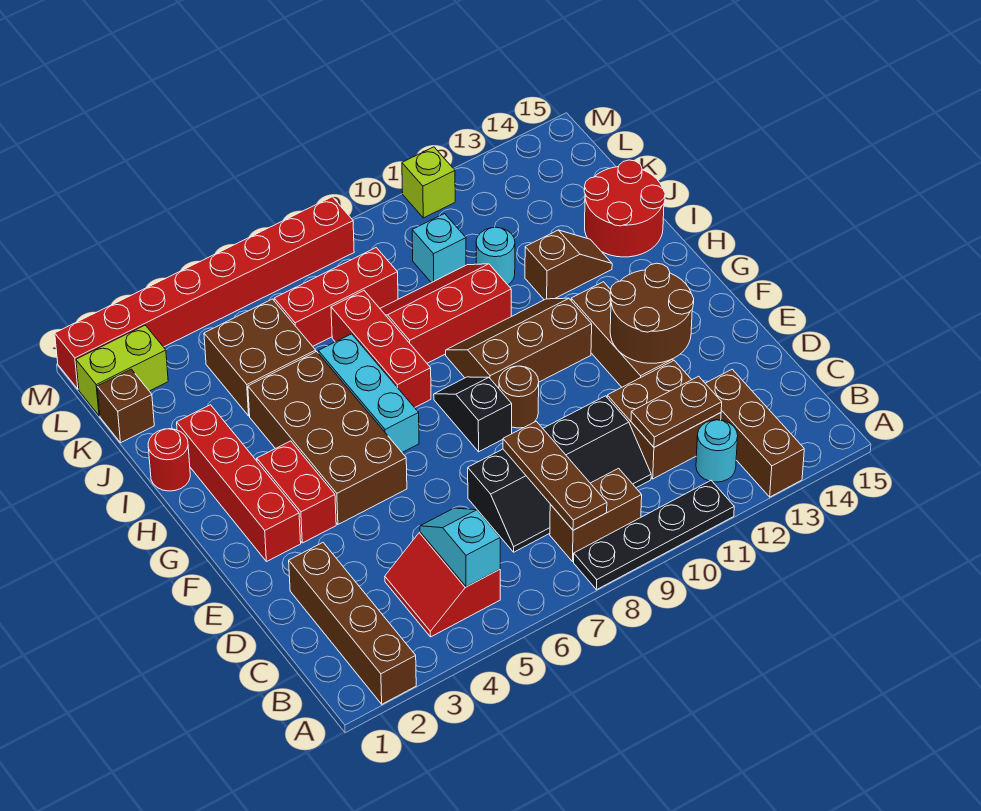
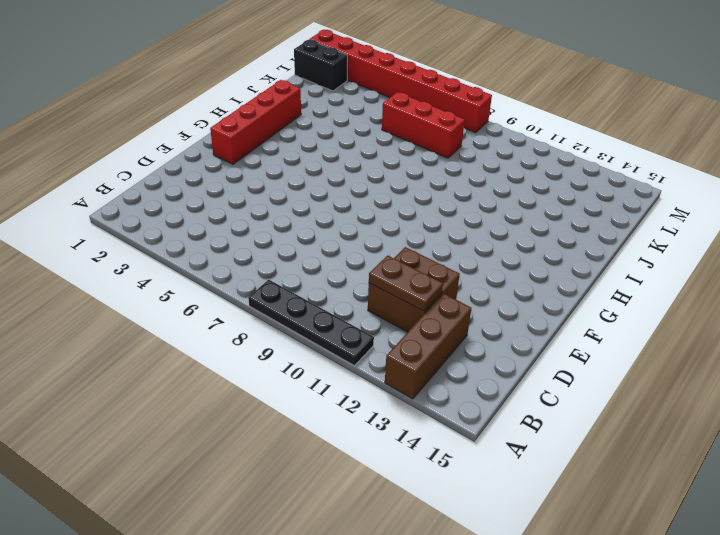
black brick L1:L2 level 1 -> lime brick L1:L2 level 1
none -> brown brick A2:D2 level 1
none -> red slope B4:C5 level 1 top 5
none -> brown brick B8:B9 level 1
none -> cyan round brick B12 level 1

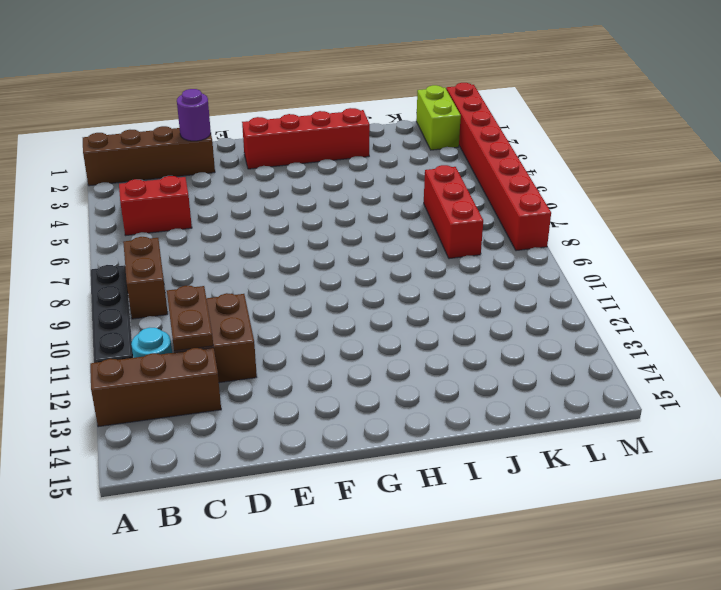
purple round brick D2 level 2 -> none
none -> black slope C7:D10 level 1 top D
none -> brown brick E12:G12 level 1
none -> red brick F3:G3 level 1
none -> brown brick F4:I5 level 1

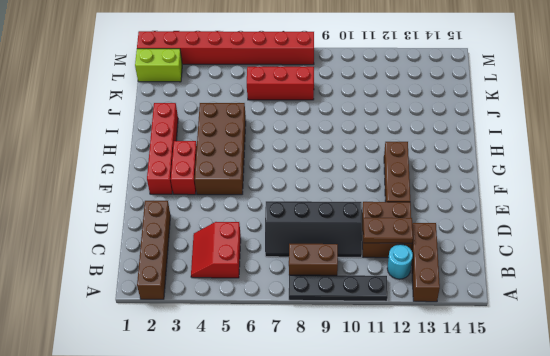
none -> black slope F8:G8 level 1 top F
none -> brown round brick F9 level 1
none -> cyan brick G6:I6 level 1
none -> brown slope G9:H11 level 1 top G

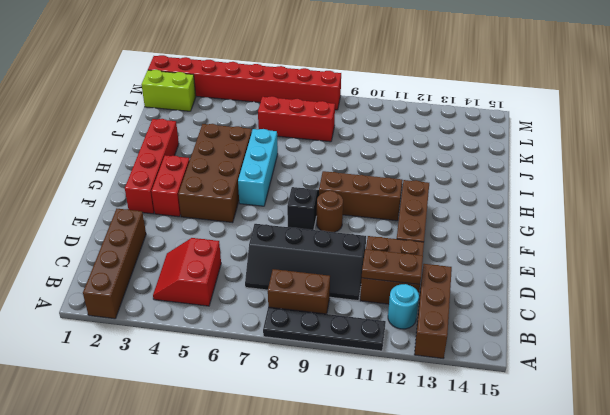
none -> red brick H7:J7 level 1
none -> red round brick I1 level 1
none -> red slope I8:J10 level 1 top I
none -> brown slope I12:I13 level 1 top 12

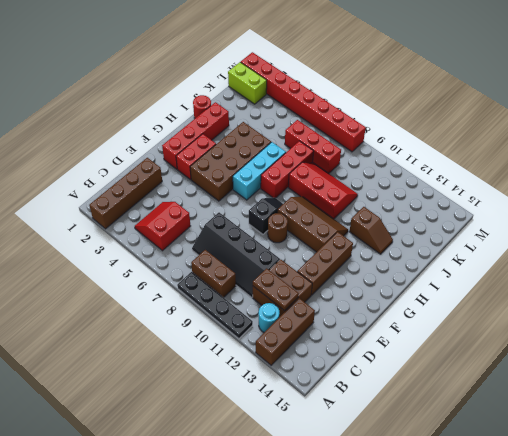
none -> red round brick I14:J15 level 1
none -> brown brick J4:K5 level 1
none -> cyan round brick J11 level 1
none -> brown brick K1 level 1

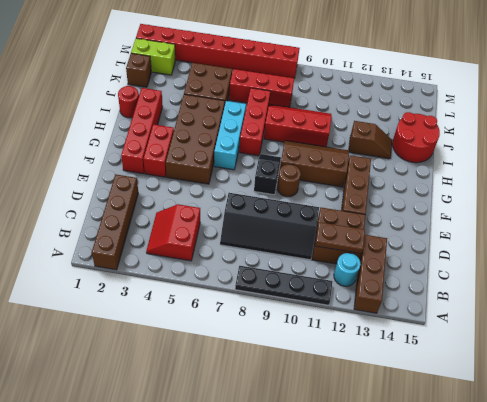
none -> brown brick B8:B9 level 1
none -> cyan round brick J11 level 1
none -> cyan brick K10 level 1
none -> lime brick M11 level 1

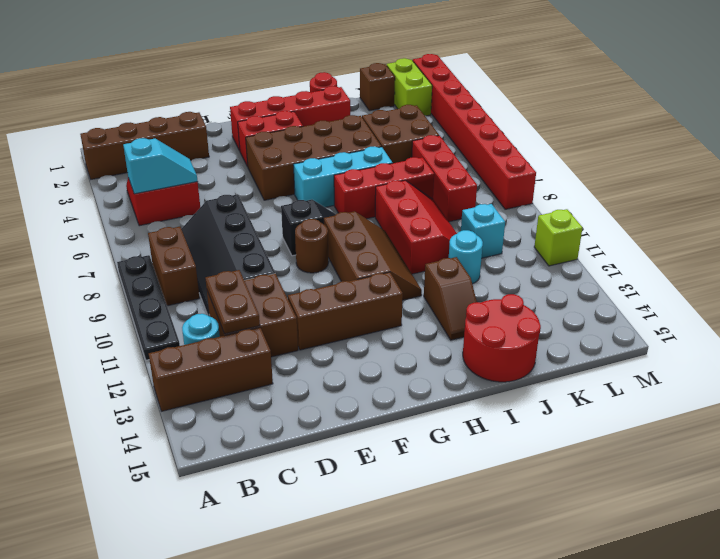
none -> brown plate B8:D8 level 2
none -> brown round brick E12:F13 level 2

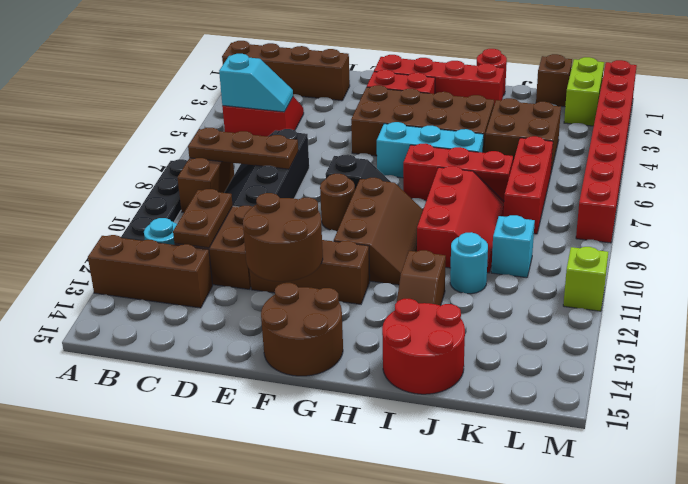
brown round brick F14:G15 level 1 -> none

